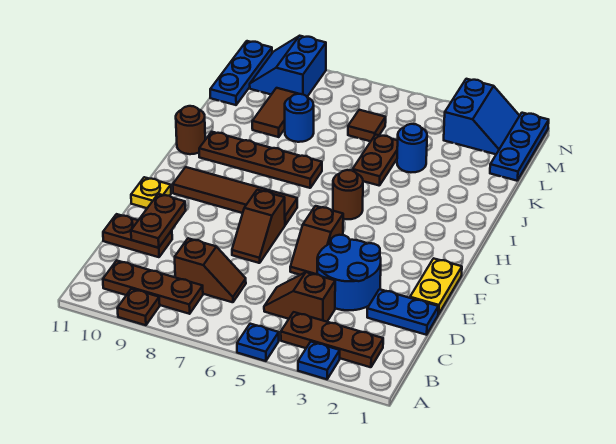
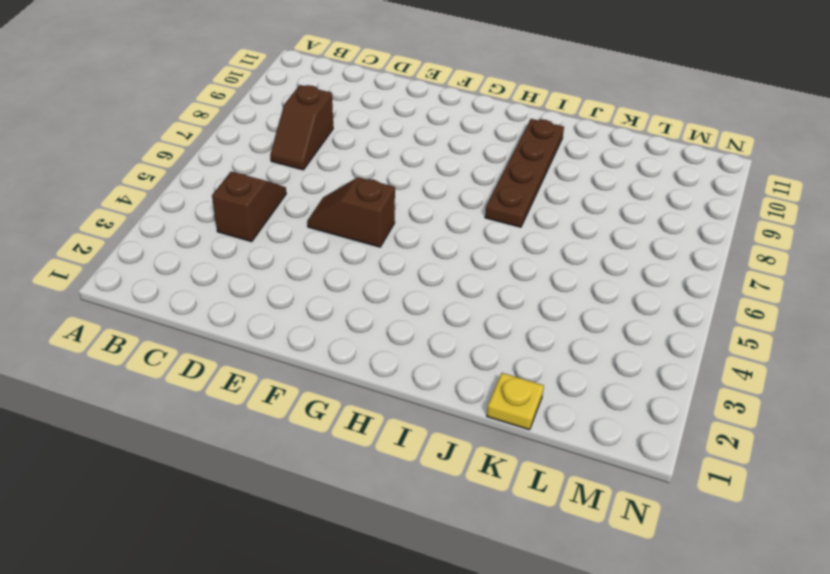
yellow plate K1 level 1 -> yellow plate F11 level 1
none -> blue plate A3 level 1
none -> blue plate A5 level 1
none -> brown plate A9 level 1

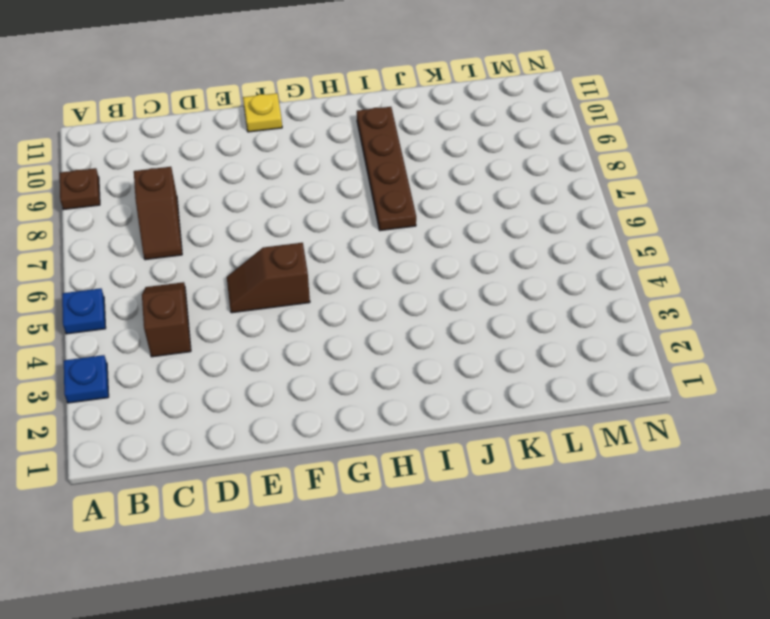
none -> brown plate B2:B4 level 1
none -> brown plate B8:B10 level 1
none -> blue plate D1:D2 level 1

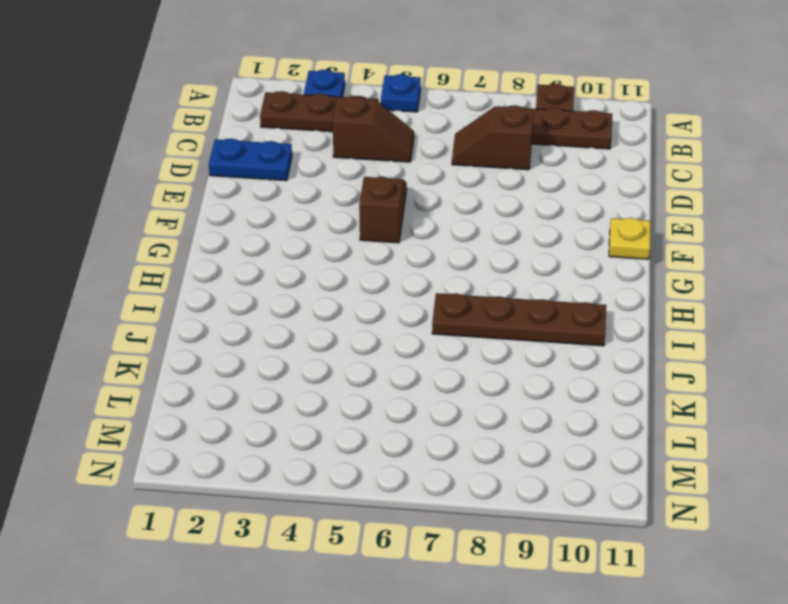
none -> blue round brick D3:E4 level 1
none -> brown plate D10:D11 level 1
none -> yellow plate E1:F1 level 1

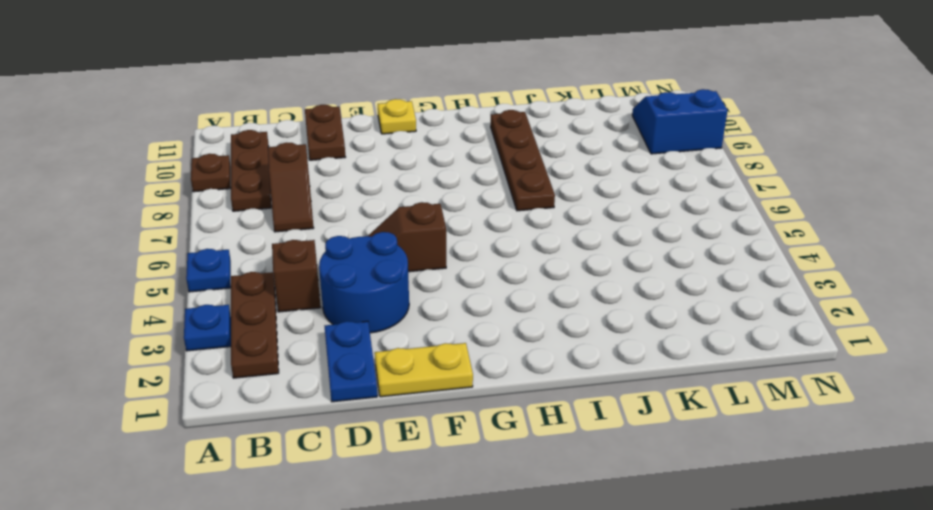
none -> brown slope E7:F7 level 1 top F
none -> brown tile G7:G10 level 1
none -> brown round brick H5 level 1

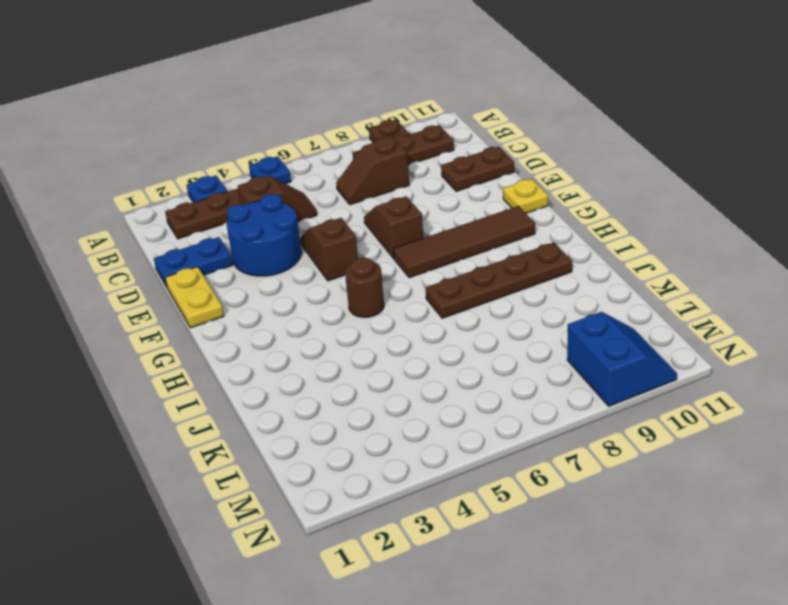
none -> brown round brick I11 level 1
none -> brown plate J5:K5 level 1
none -> blue round brick K4 level 1

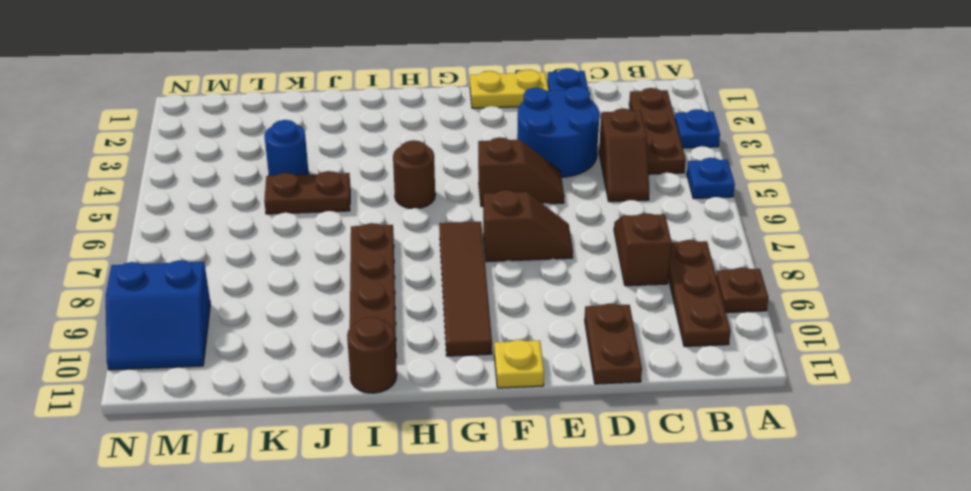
none -> blue round brick K8 level 1
none -> brown tile K9:L9 level 1
none -> blue plate L1:N1 level 1

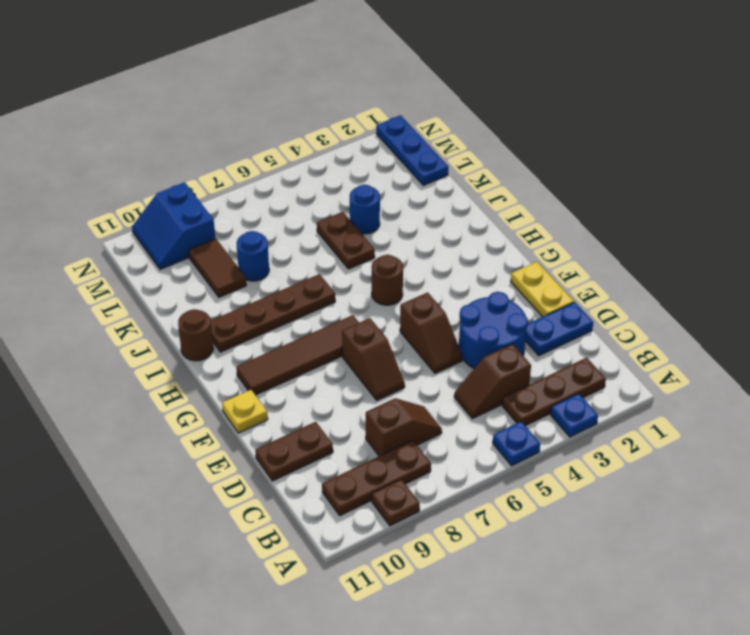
none -> brown tile L6 level 1
none -> blue plate L11:N11 level 1
none -> blue slope M2:N3 level 1 top 3

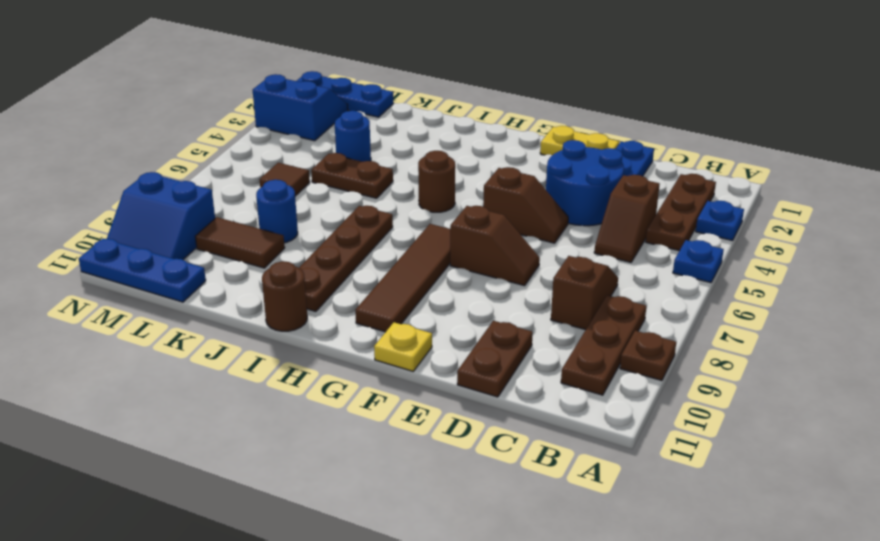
none -> brown plate D10:E10 level 2

